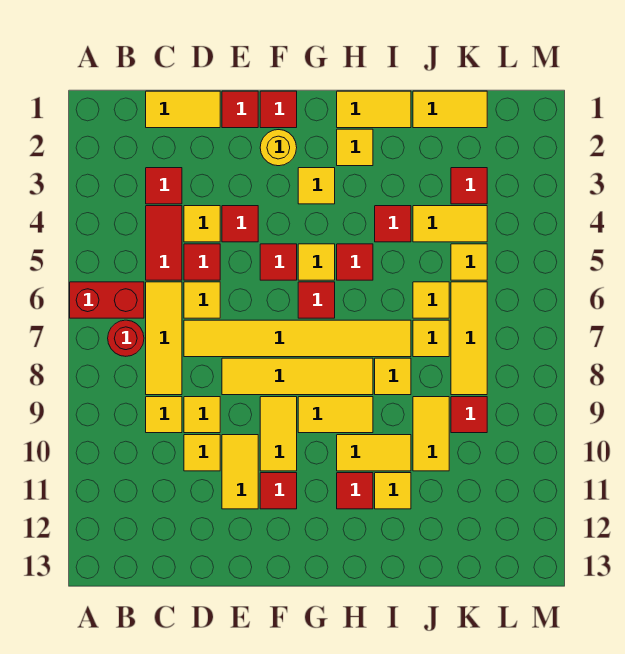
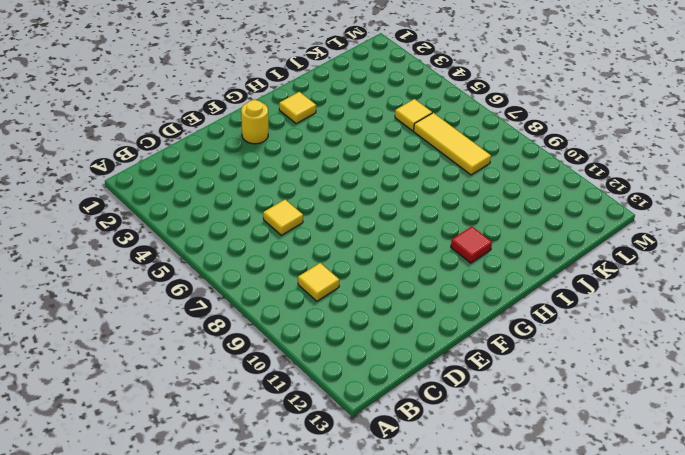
none -> red brick A6:B6 level 1
none -> red round brick B7 level 1
none -> yellow tile C1:D1 level 1
none -> red tile C3 level 1

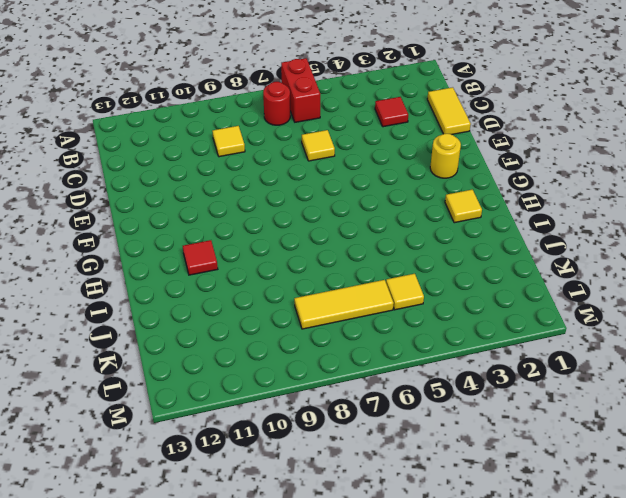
none -> red tile C4:C5 level 1
none -> yellow tile C6:C8 level 1
none -> yellow tile D4 level 1
none -> red tile D5 level 1

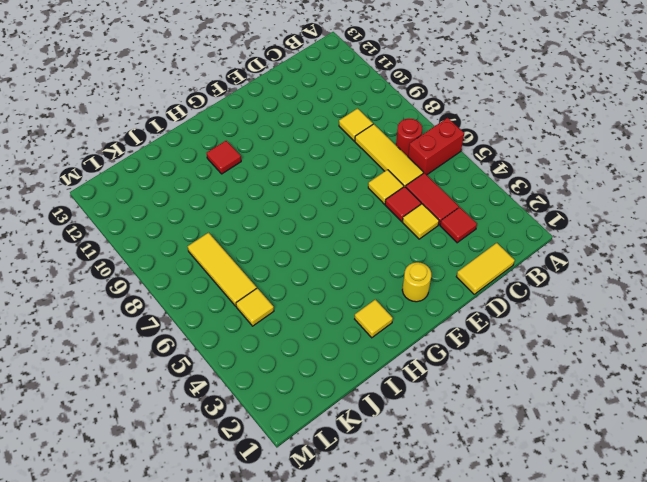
none -> yellow tile D7:I7 level 1
none -> yellow tile D9 level 1
none -> yellow tile D10 level 1
none -> red tile E1 level 1

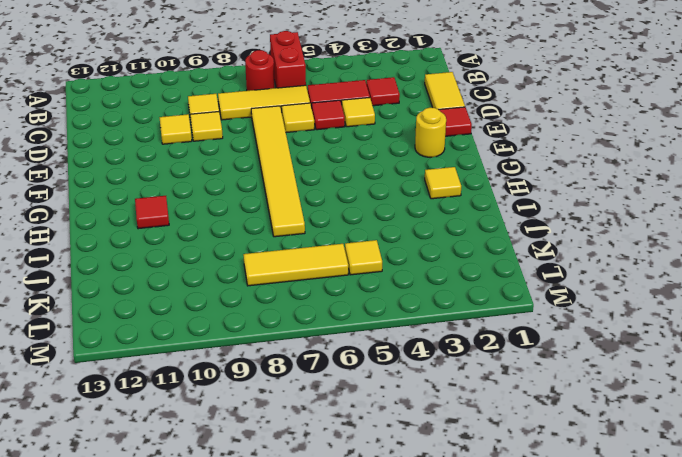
none -> red tile E4 level 1
none -> yellow tile E8:H8 level 1
none -> yellow tile E10:E11 level 1
none -> red tile F1 level 1

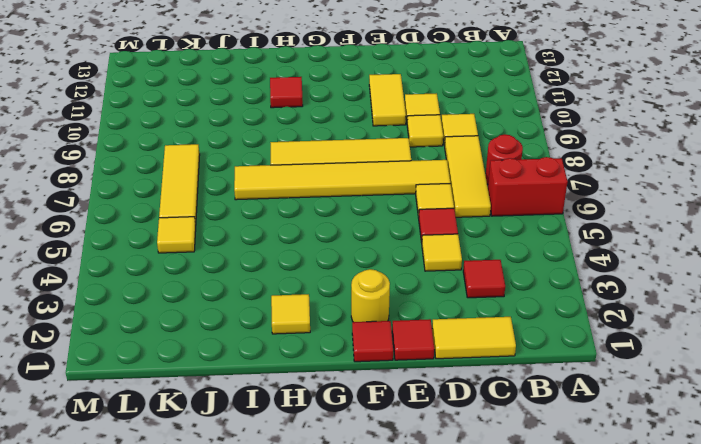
none -> red tile C4:C5 level 1
none -> red tile E4 level 1
none -> red tile F5 level 1
none -> yellow tile F9:F10 level 1

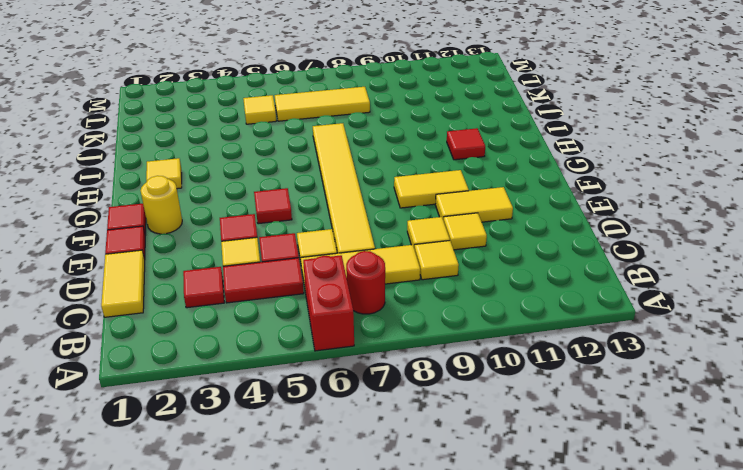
none -> yellow tile E8:H8 level 1
none -> red tile F11 level 1
none -> yellow tile G3 level 1
none -> yellow tile G5 level 1

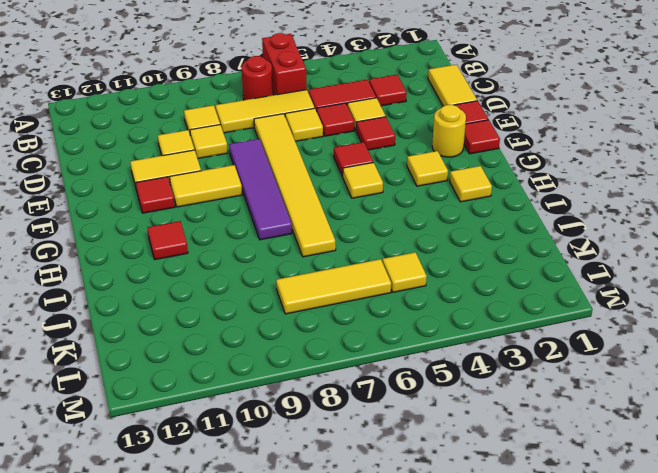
purple tile E8:H8 level 1 -> yellow tile E8:H8 level 1
none -> red tile G6 level 1
none -> yellow tile G9:H9 level 1
none -> yellow tile H1:I1 level 1
none -> red tile H5 level 1

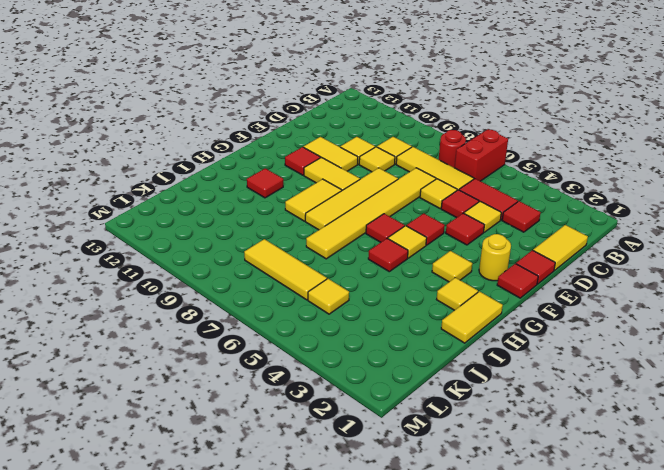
none -> yellow tile H10:I10 level 1
none -> red tile I4 level 1
none -> yellow tile I8 level 1
none -> yellow tile I11 level 1

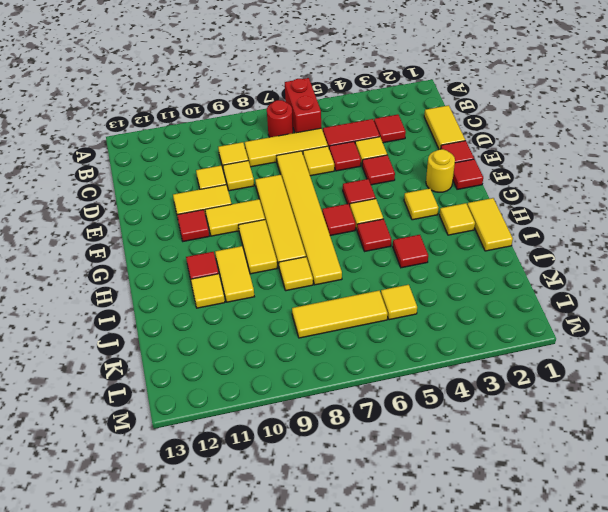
none -> yellow tile J1:K1 level 1
none -> yellow tile J4:K4 level 1
none -> yellow tile J6 level 1
none -> yellow tile J7 level 1

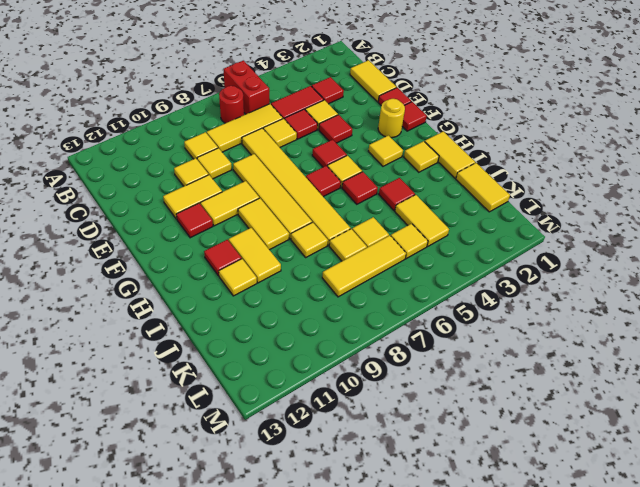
none -> yellow tile J9:J10 level 1
none -> red tile K3 level 1
none -> red tile K9 level 1

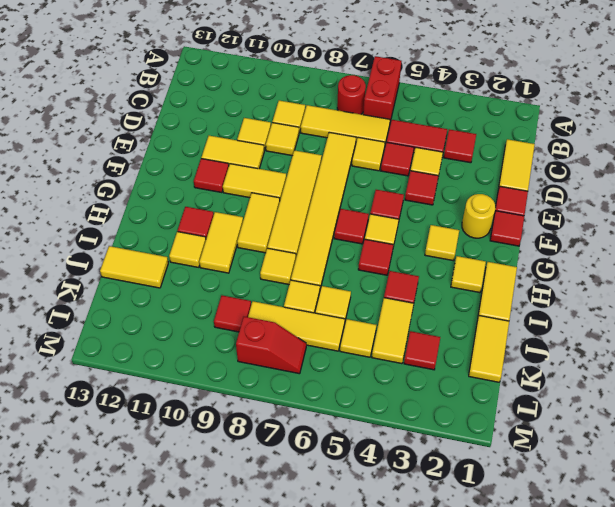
yellow tile J12:J13 level 1 -> yellow tile J9:J10 level 1
red slope L7:L8 level 1 top 8 -> none

